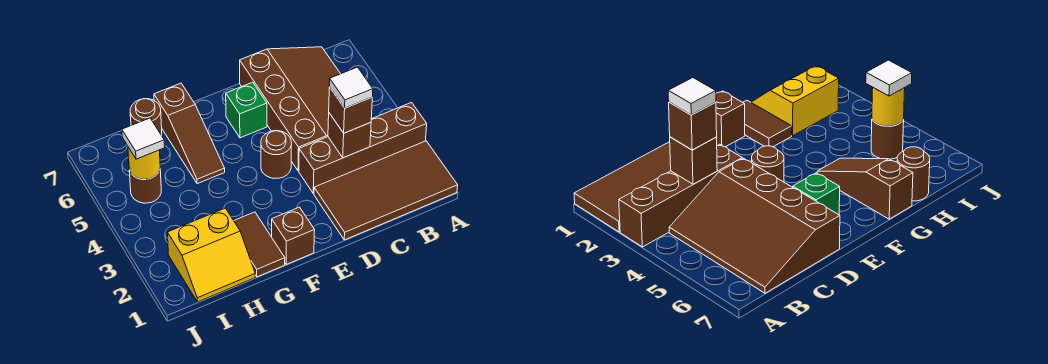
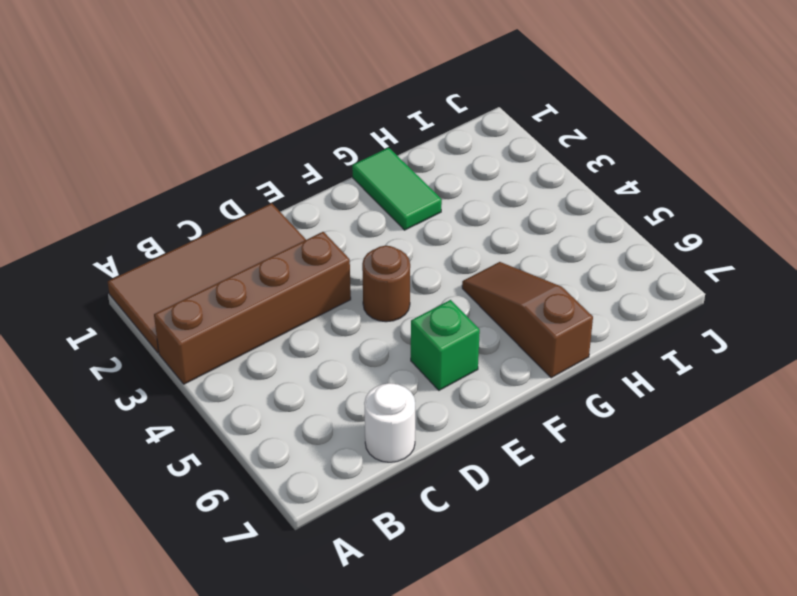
white round brick C7 level 1 -> brown slope B4:D7 level 1 top D
green tile G1:G2 level 1 -> brown tile G1:G2 level 1
none -> brown brick F1 level 1
none -> yellow slope H1:I2 level 1 top 2
none -> brown round brick H7 level 1

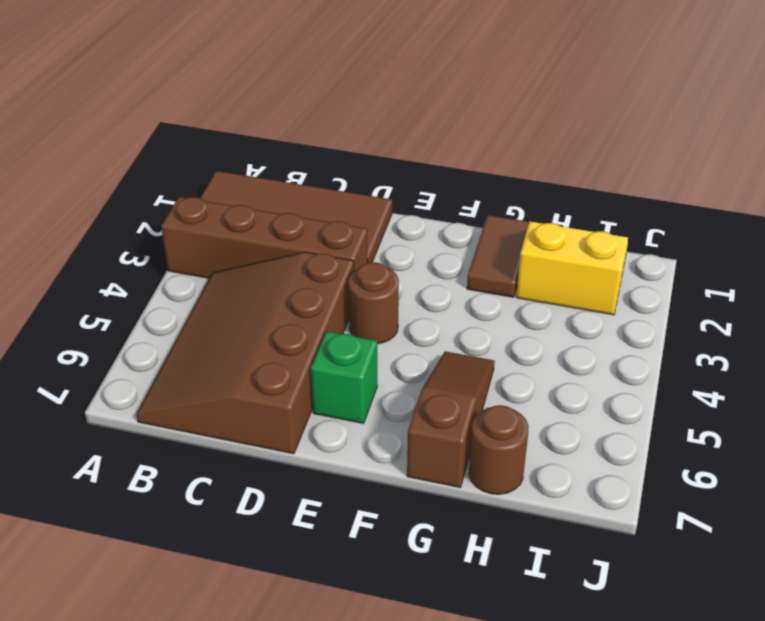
none -> brown brick F1 level 1
none -> brown round brick I5 level 1
none -> brown brick C3 level 2

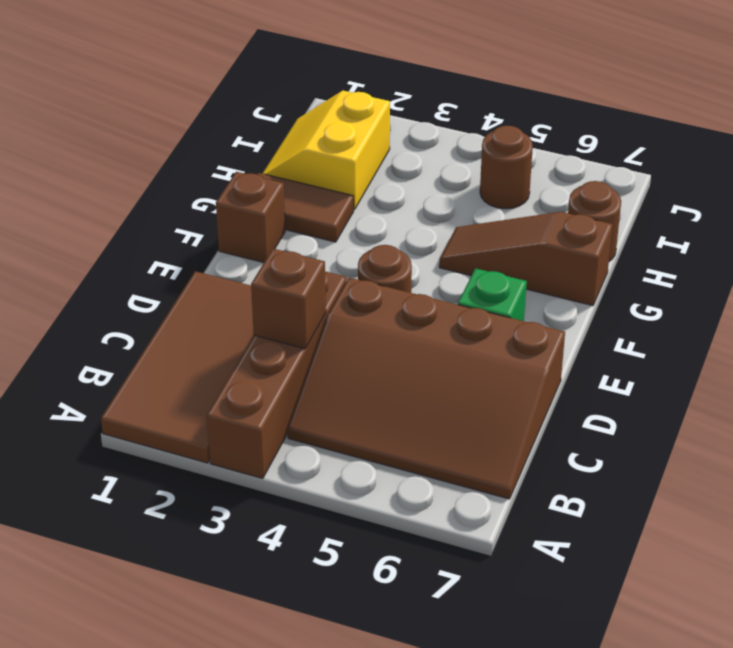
none -> yellow round brick I5 level 2
none -> brown brick C3 level 3
none -> white tile I5 level 3

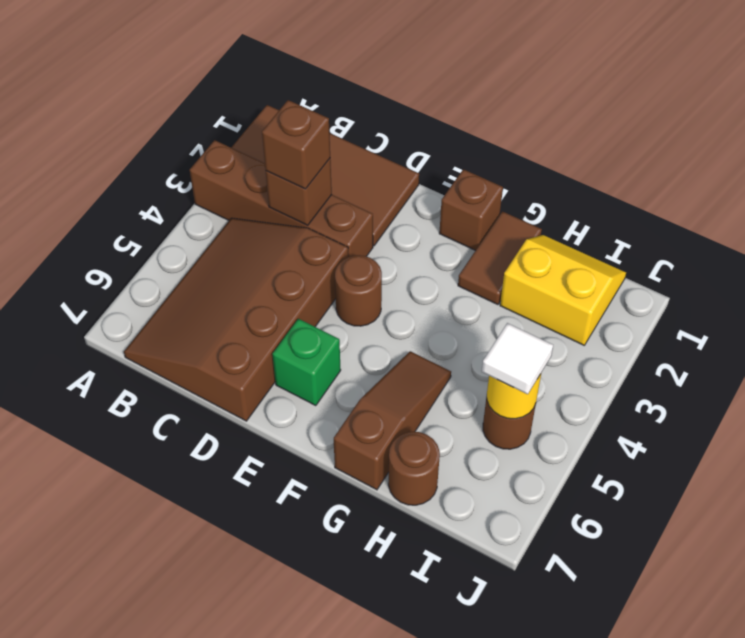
none -> white tile C3 level 4

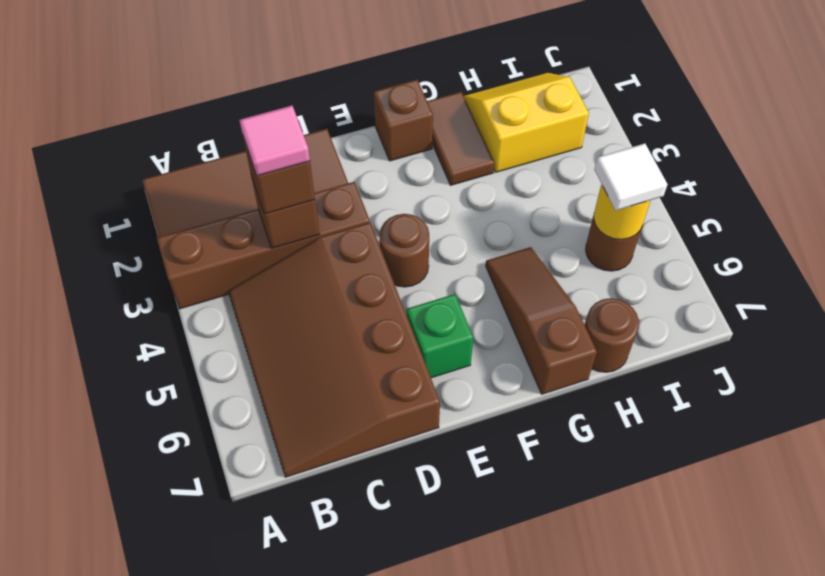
pink tile C3 level 4 -> white tile C3 level 4

